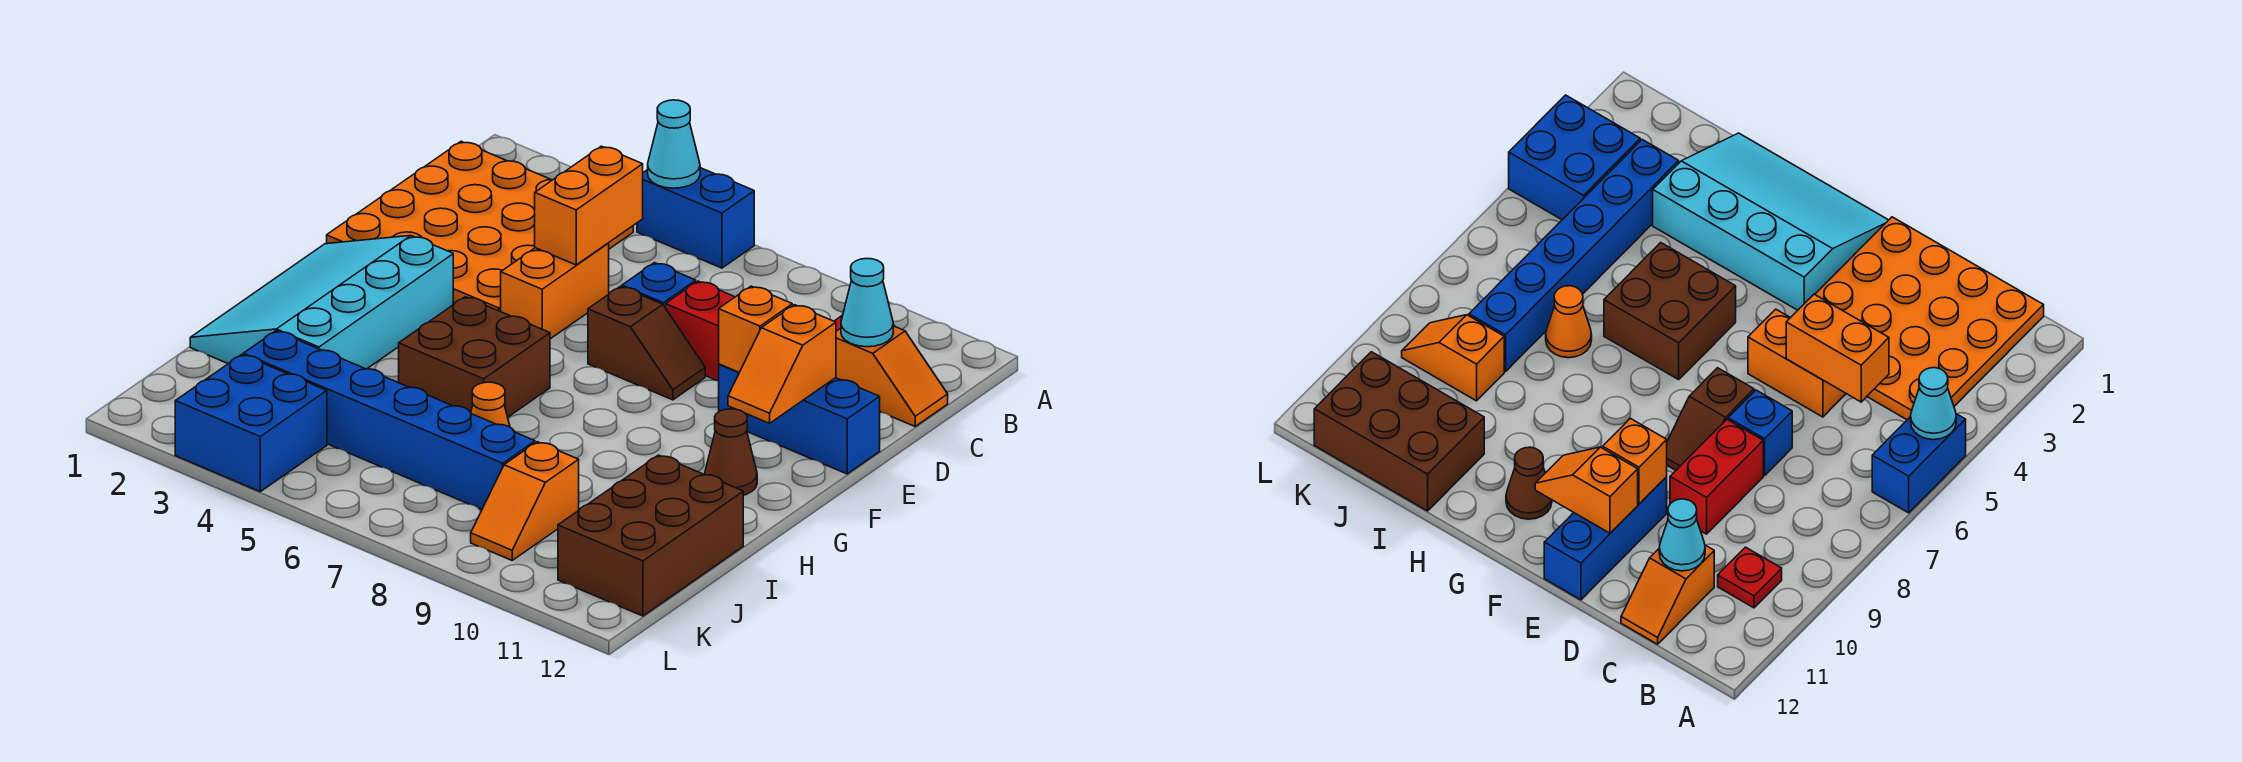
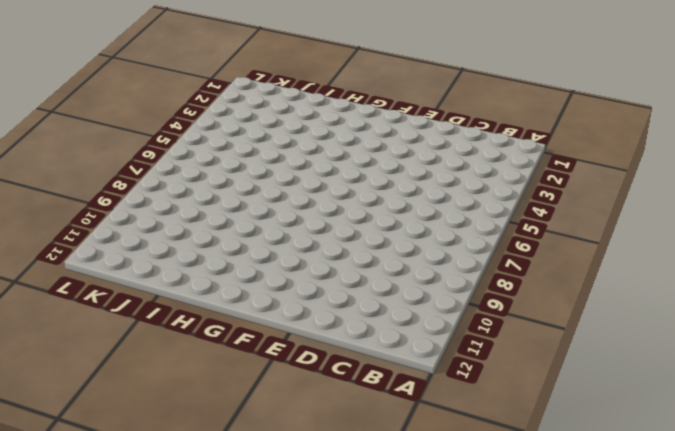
none -> blue brick A5:A6 level 1
none -> orange plate B1:E4 level 1
none -> red plate B10 level 1

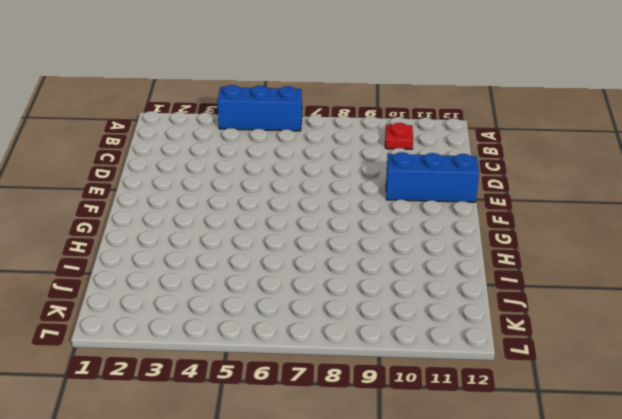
blue brick A4:A6 level 1 -> blue brick A5:A6 level 1
none -> orange plate B1:E4 level 1
none -> orange slope C11:C12 level 1 top 11
none -> orange brick D5:E5 level 1

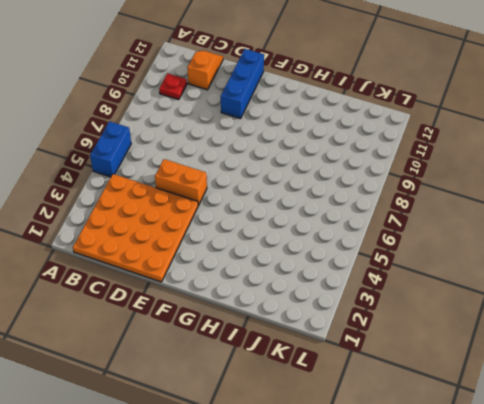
none -> blue brick D7 level 1
none -> red brick D8:D9 level 1
none -> brown slope E7:E8 level 1 top 7

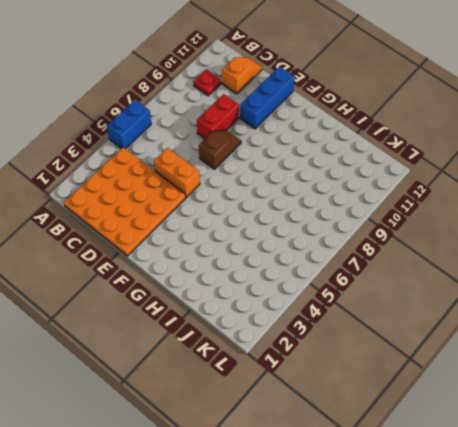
none -> blue brick D7 level 1
none -> cyan slope F1:I3 level 1 top 3
none -> brown brick G5:H6 level 1

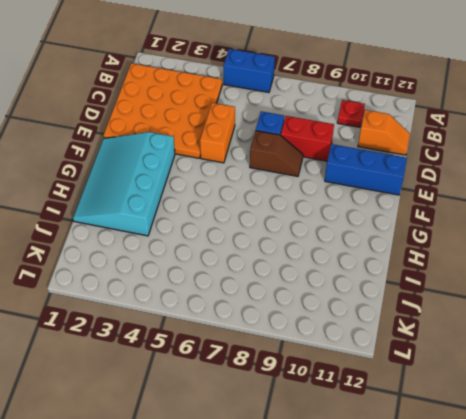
none -> brown brick G5:H6 level 1
none -> brown cone G11 level 1
none -> orange cone I7 level 1

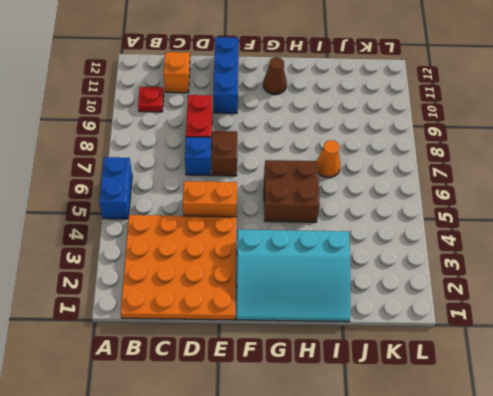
none -> brown brick I11:K12 level 1
none -> blue brick J3:J8 level 1
none -> orange slope J9:K9 level 1 top J

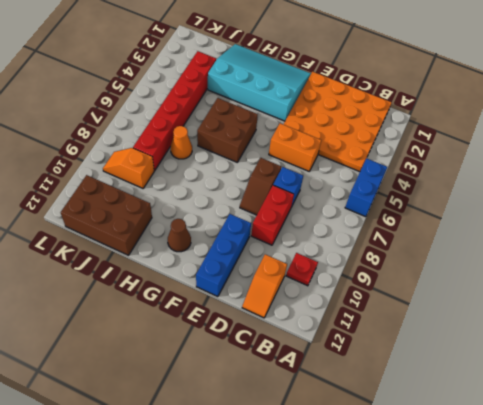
red brick J3:J8 level 1 -> blue brick J3:J8 level 1
none -> blue brick K3:L4 level 1
none -> cyan cone A5 level 2
none -> orange brick C5:D5 level 2

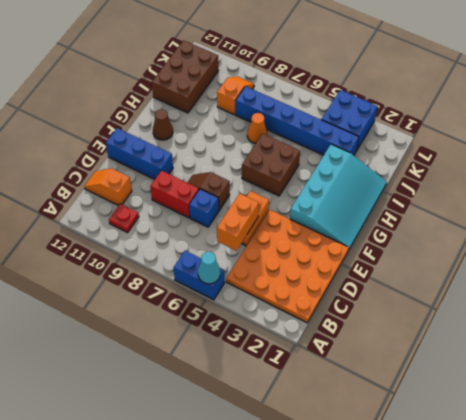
none -> cyan cone C11 level 2
none -> orange brick E10 level 2
none -> orange slope E11:F11 level 2 top E

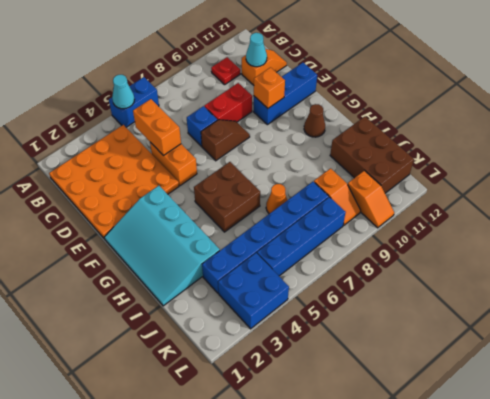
blue brick K5:K8 level 1 -> none
orange slope K10:L10 level 1 top K -> orange slope E11:F11 level 2 top E

